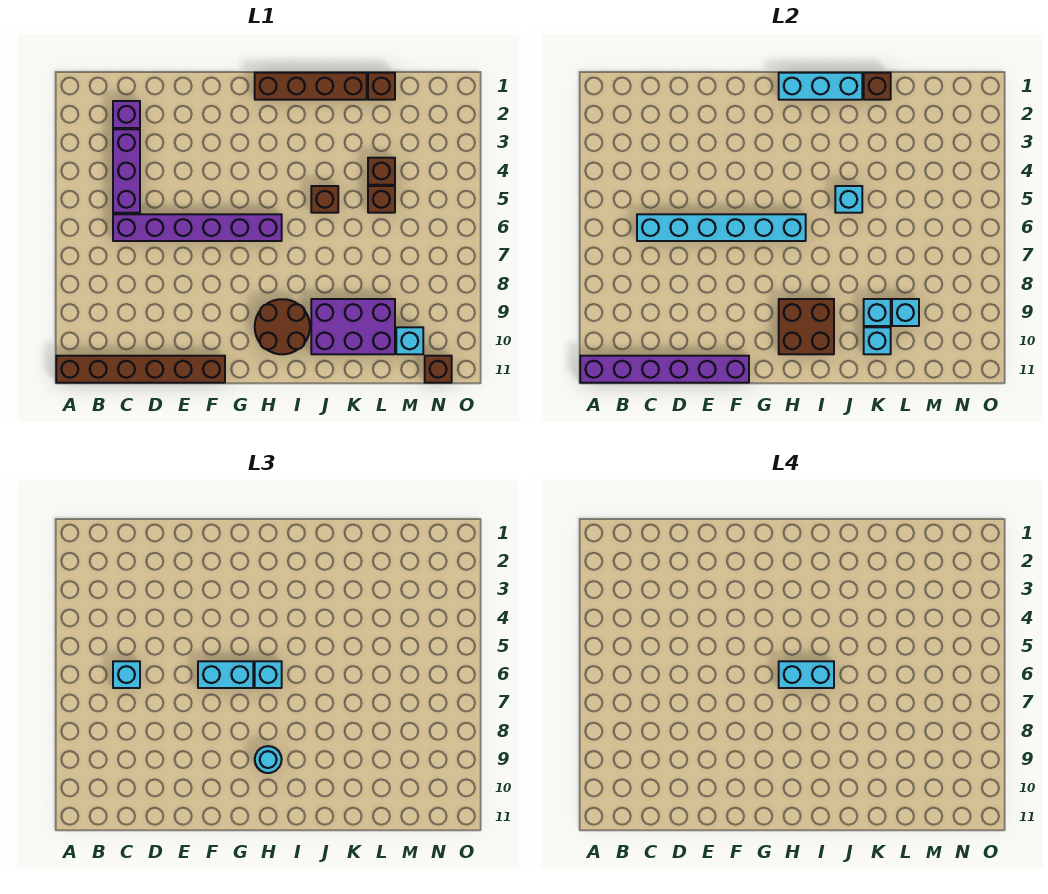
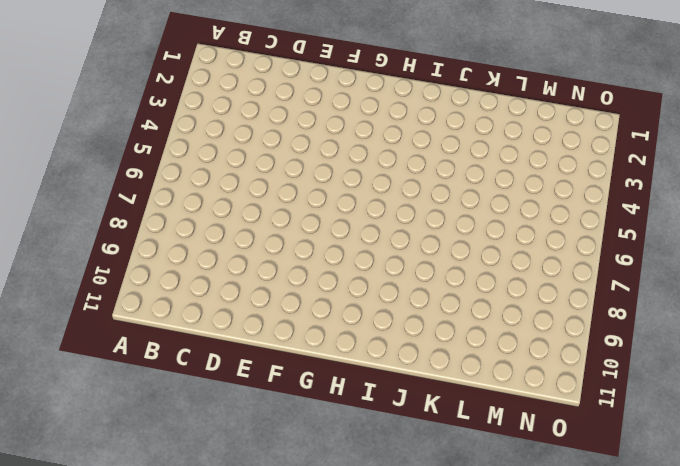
none -> brown brick A11:F11 level 1
none -> purple brick C2 level 1
none -> purple brick C3:C5 level 1

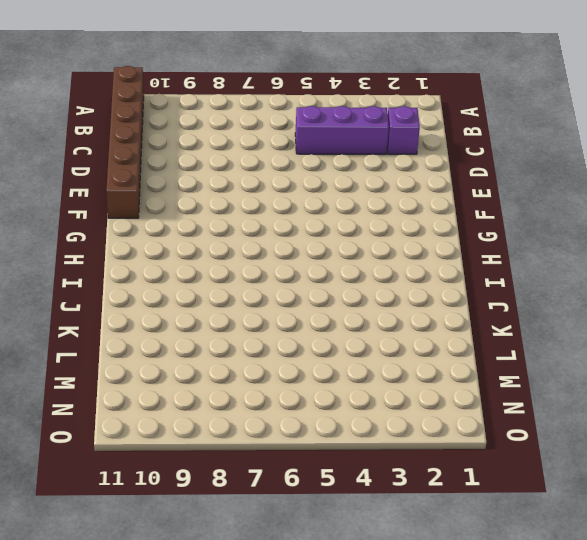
none -> purple brick C6:H6 level 1
none -> brown brick H1:K1 level 1
none -> brown round brick H9:I10 level 1

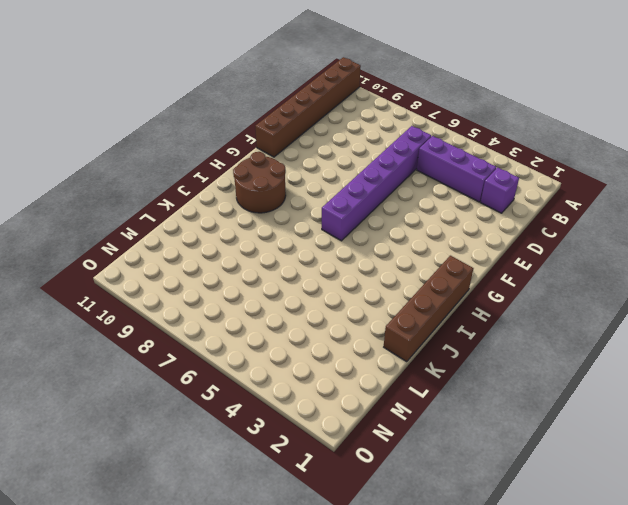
none -> brown brick J5 level 1
none -> purple brick J9:L10 level 1
none -> brown brick L1 level 1

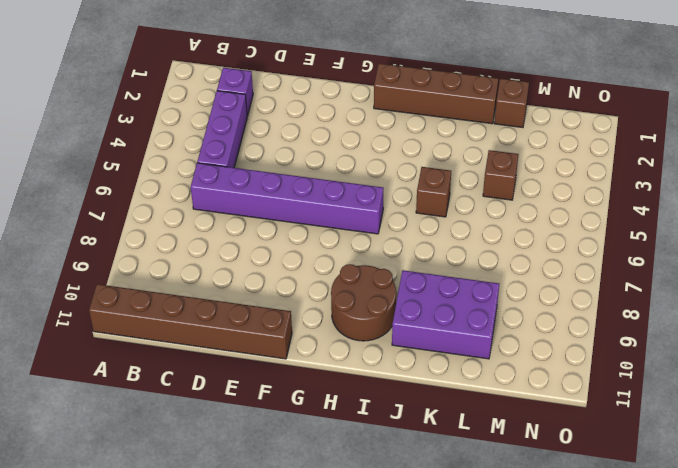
none -> brown brick L5 level 1
none -> cyan brick M10 level 1
none -> brown brick N11 level 1

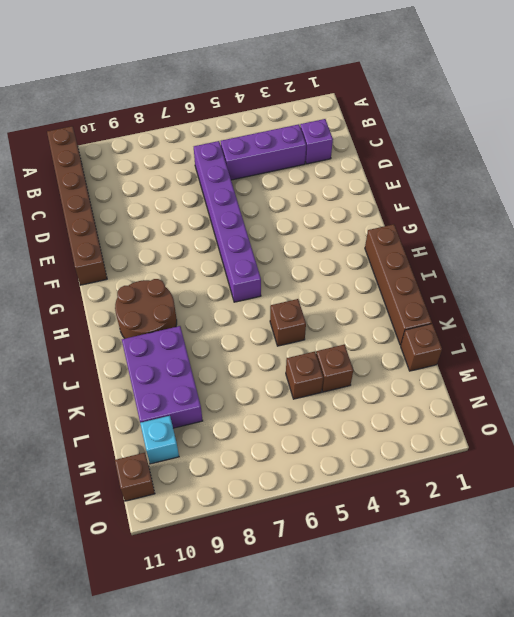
none -> purple brick A11:F11 level 2
none -> cyan brick C6:H6 level 2
none -> cyan brick H1:J1 level 2

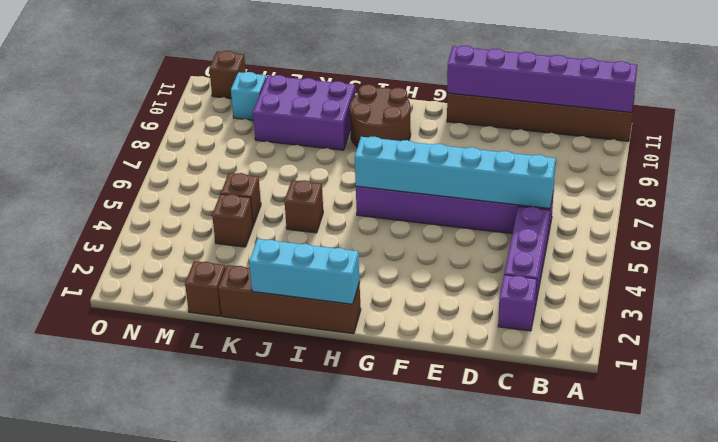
none -> brown brick H9:I10 level 2
none -> cyan brick J5 level 2
none -> brown brick K1 level 2

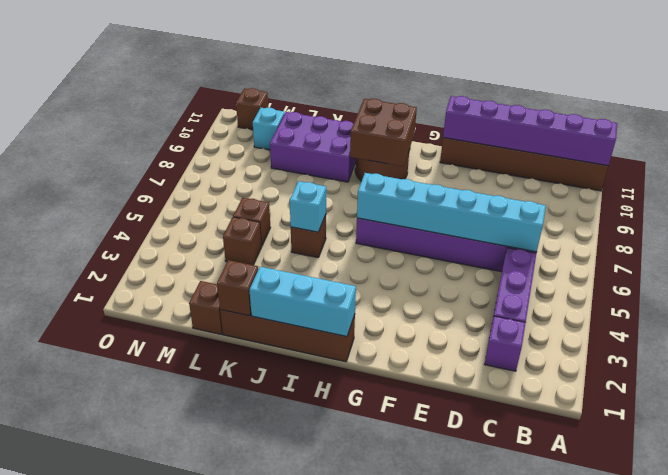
none -> cyan brick K9 level 2
none -> cyan brick K10 level 2
none -> cyan brick L9 level 2

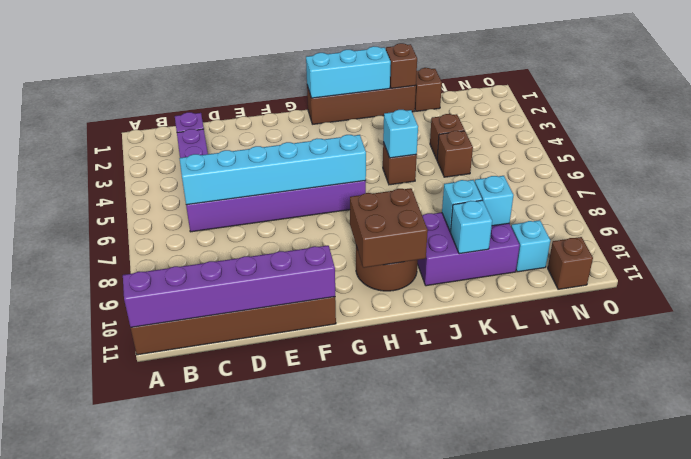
none -> cyan brick C6 level 3
none -> cyan brick F6:G6 level 3
none -> cyan brick H6 level 3

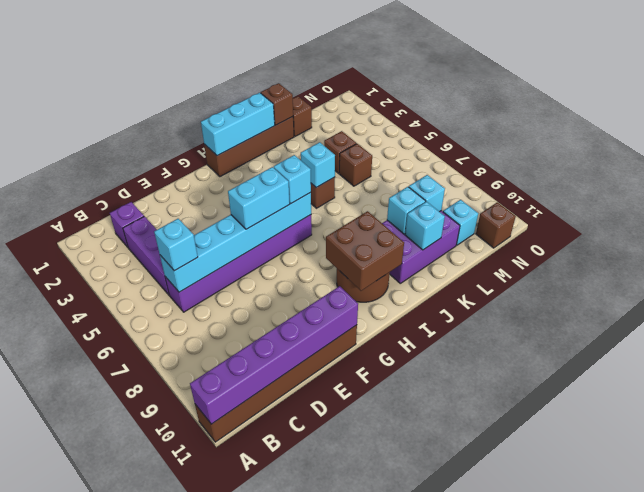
none -> cyan round brick H9 level 3
none -> cyan brick H6:I6 level 4

